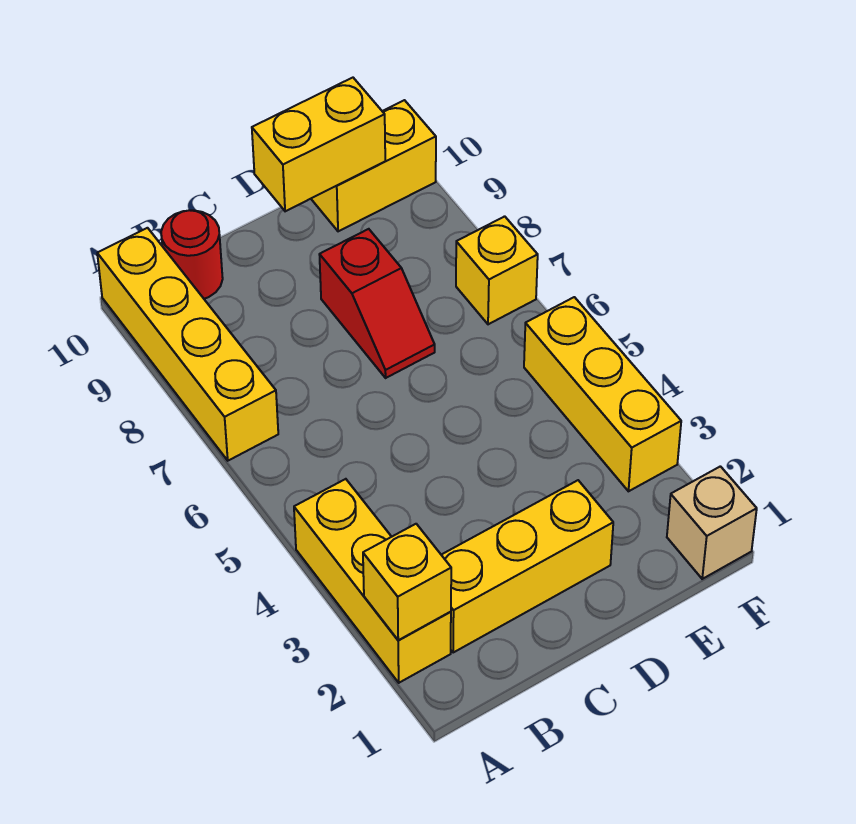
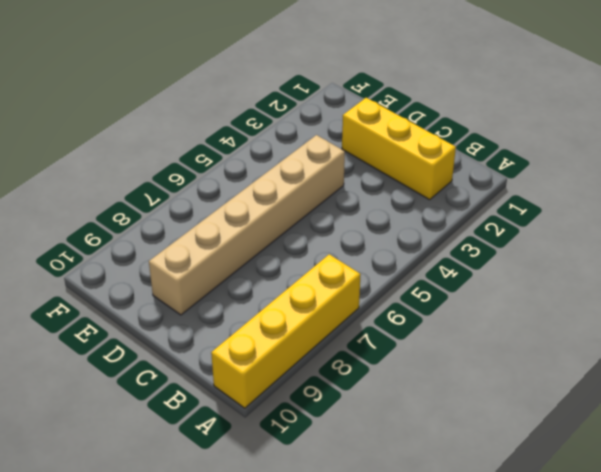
tan brick D4:D9 level 1 -> red slope D7:D8 level 1 top 8
none -> yellow brick A2:A4 level 1
none -> red round brick B10 level 1

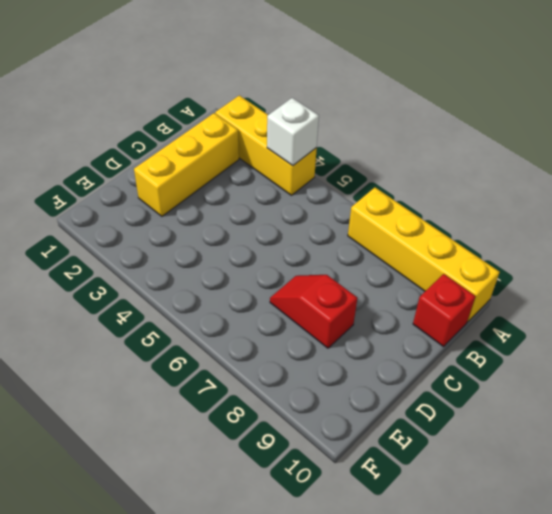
white brick A4 level 2 -> none
red brick B10 level 1 -> red round brick B10 level 1
none -> yellow brick E10:F10 level 1
none -> tan brick F1 level 1

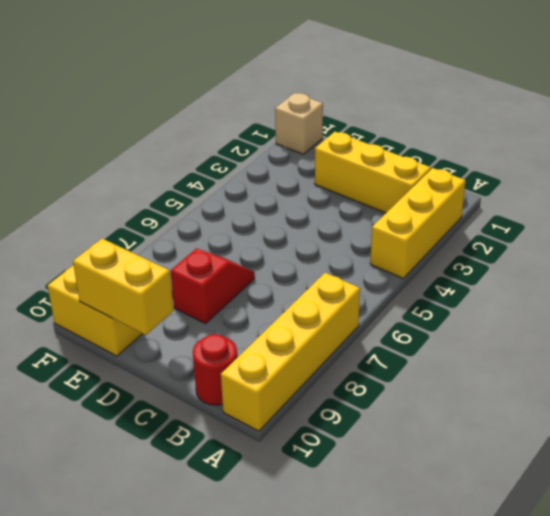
none -> yellow brick F3:F5 level 1
none -> yellow brick F7 level 1

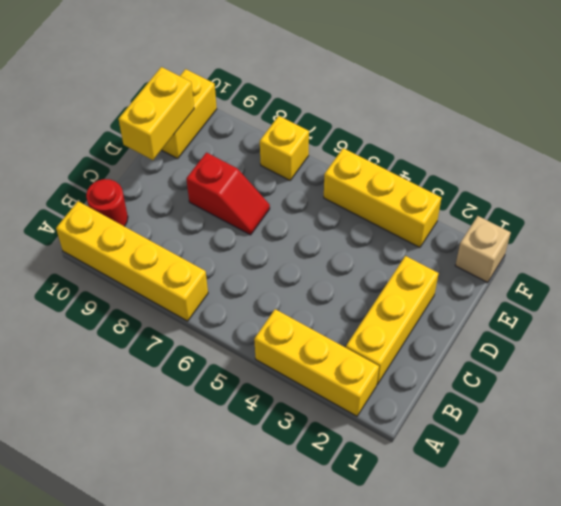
none -> yellow brick A2 level 2

